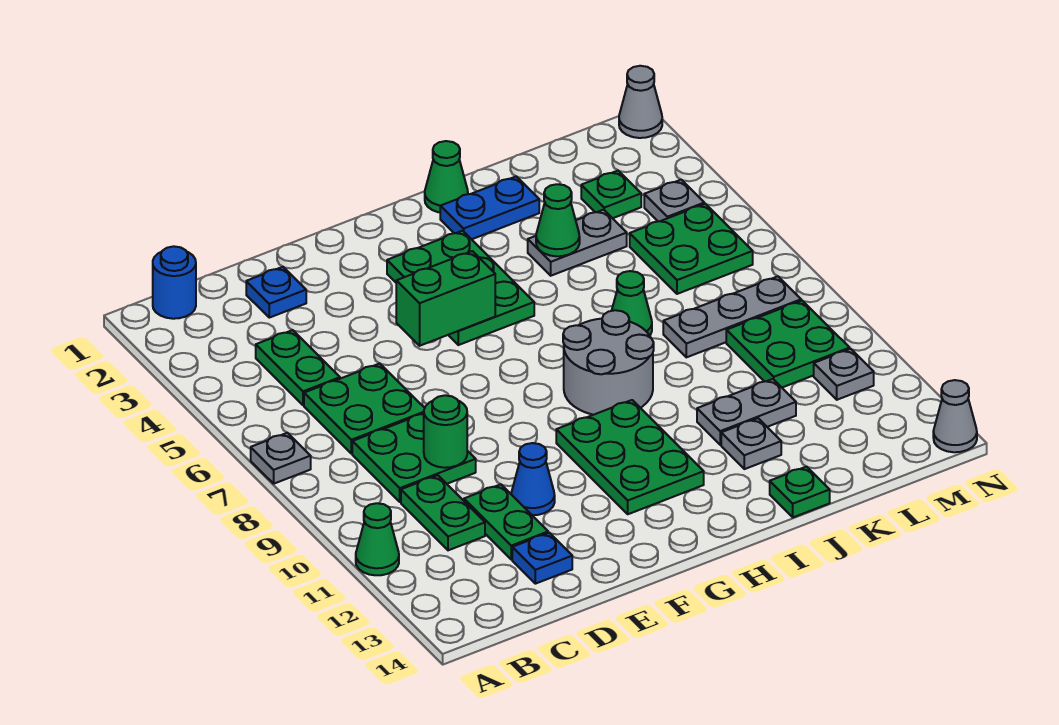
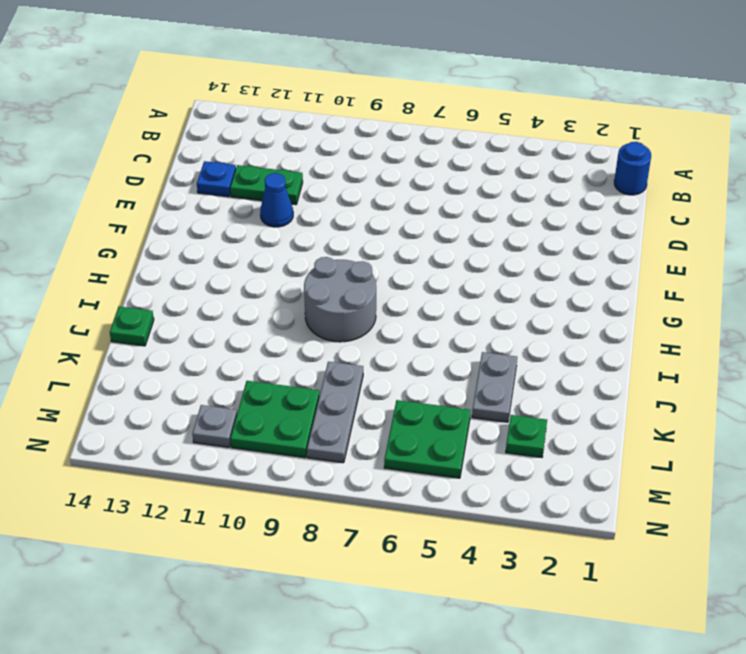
none -> grey plate A7 level 1
none -> green cone A11 level 1
none -> green plate C4:C5 level 1
none -> green plate C6:D7 level 1

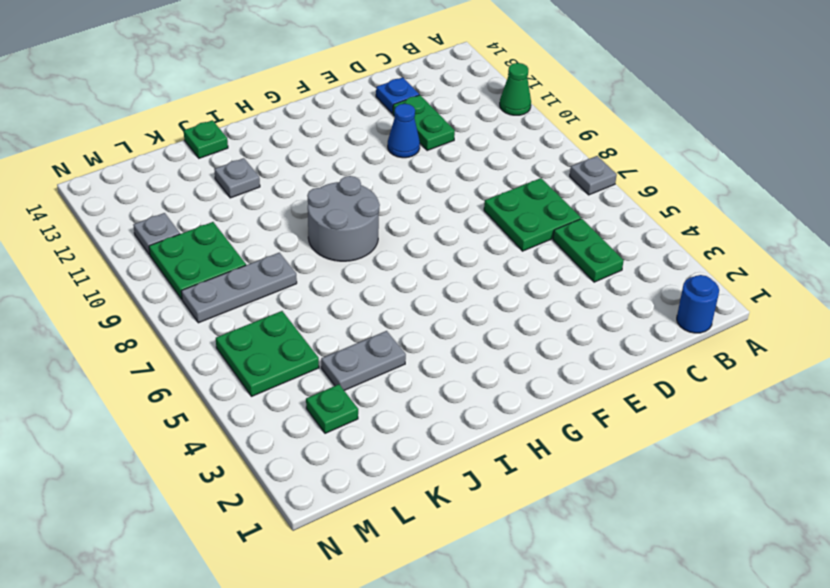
none -> green plate C8:D9 level 1
none -> green plate C10:C11 level 1
none -> blue plate D2 level 1
none -> green plate G3:H5 level 1

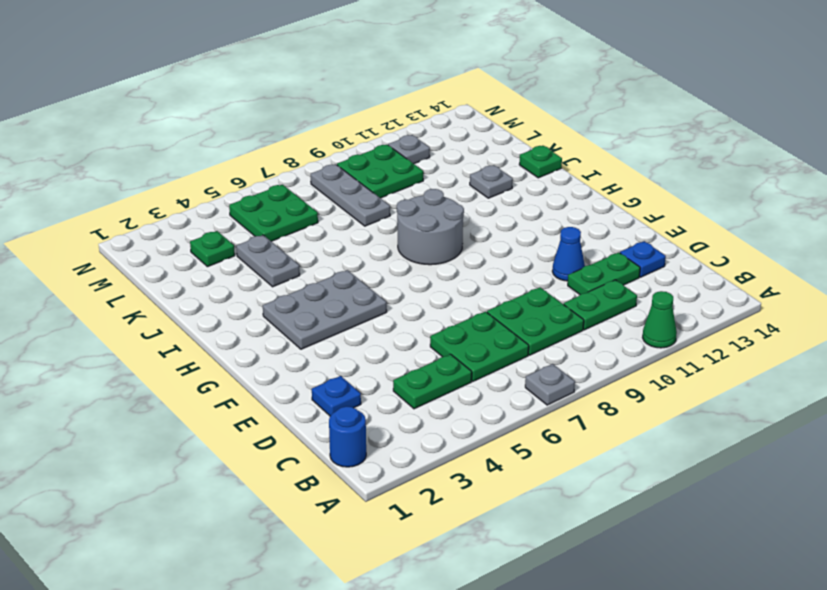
grey plate G3:H5 level 1 -> green plate G3:H5 level 1
none -> green plate G10:H12 level 1
none -> green cone I1 level 1
none -> blue plate I2:J2 level 1
none -> green cone J7 level 1

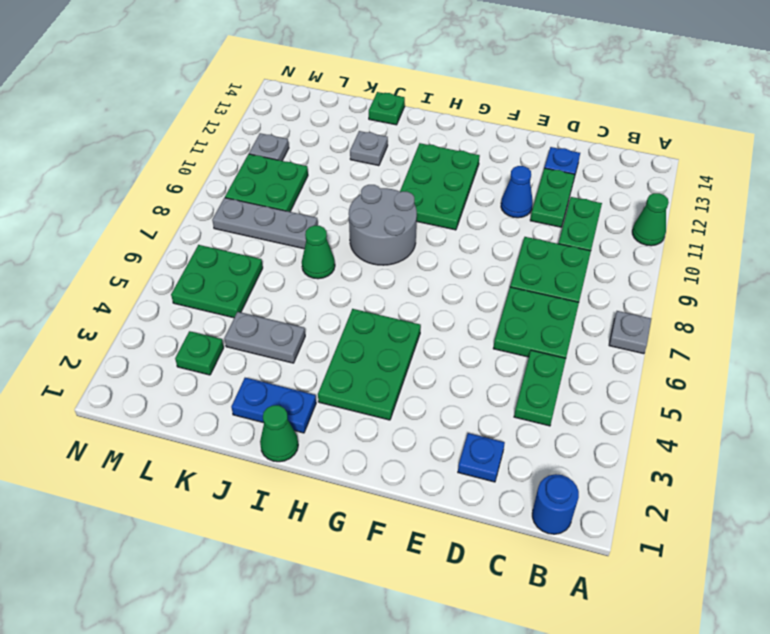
none -> grey plate J11:K11 level 1
none -> grey plate M4 level 1
none -> grey cone N1 level 1
none -> grey cone N14 level 1

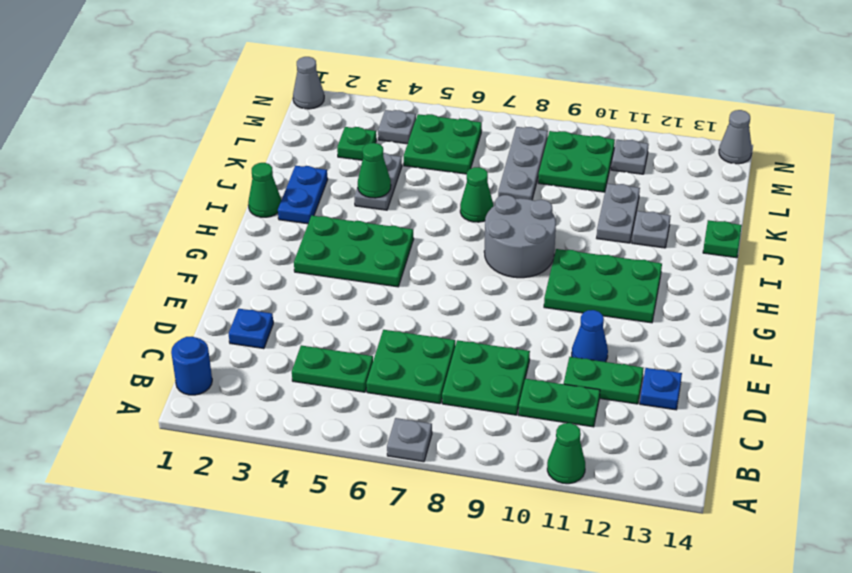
none -> green round brick D9 level 2
none -> green brick F5:G5 level 2

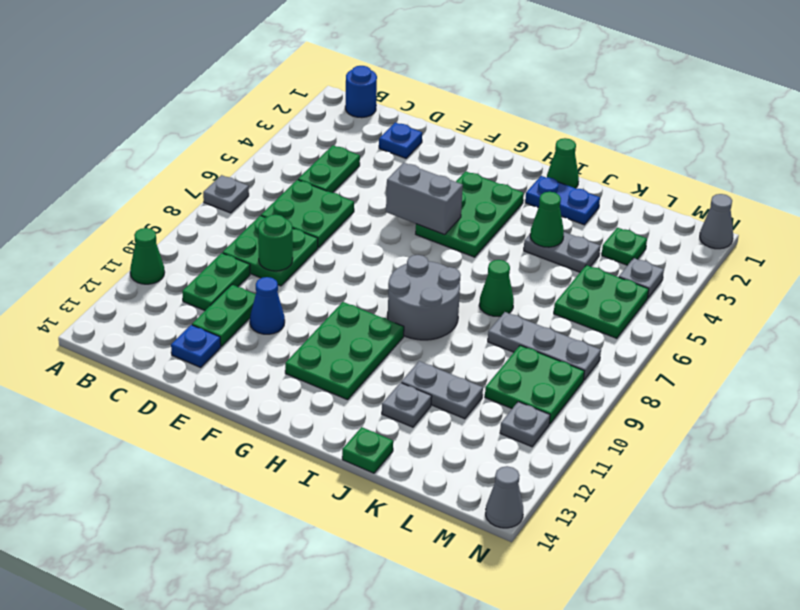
grey brick F5:G5 level 2 -> green brick F5:G5 level 2

